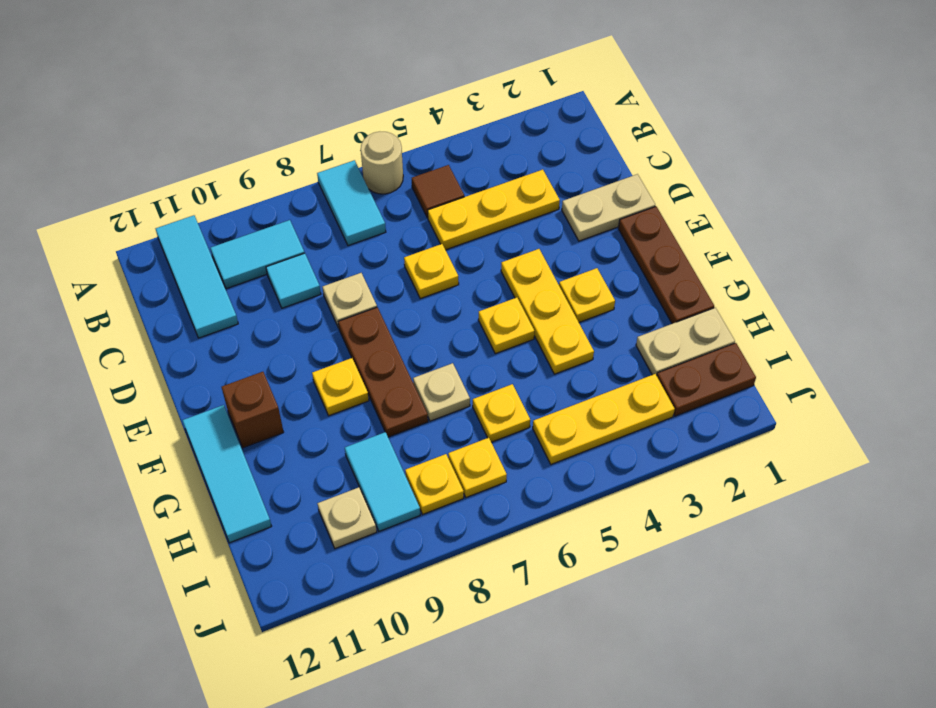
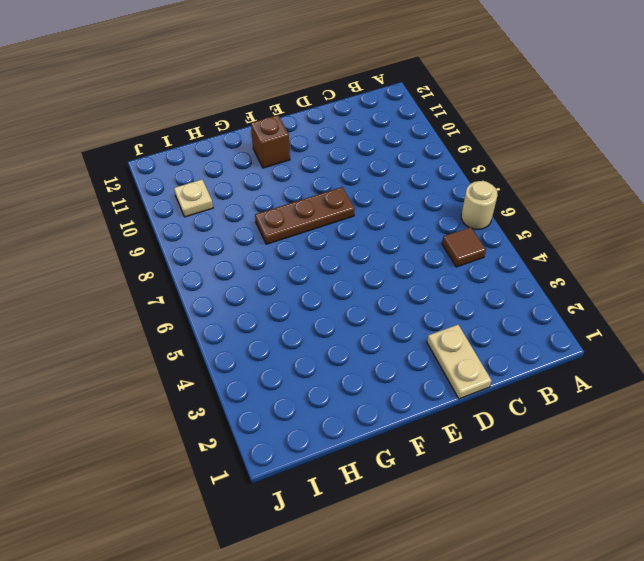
none -> cyan tile A7:B7 level 1
none -> cyan tile A11:C11 level 1
none -> cyan tile B9:B10 level 1

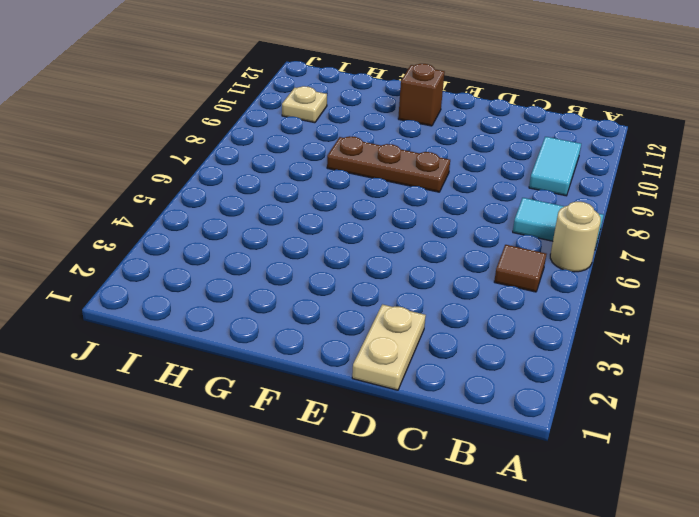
none -> cyan tile A11:C11 level 1
none -> yellow plate C3:C5 level 1
none -> cyan tile C9 level 1

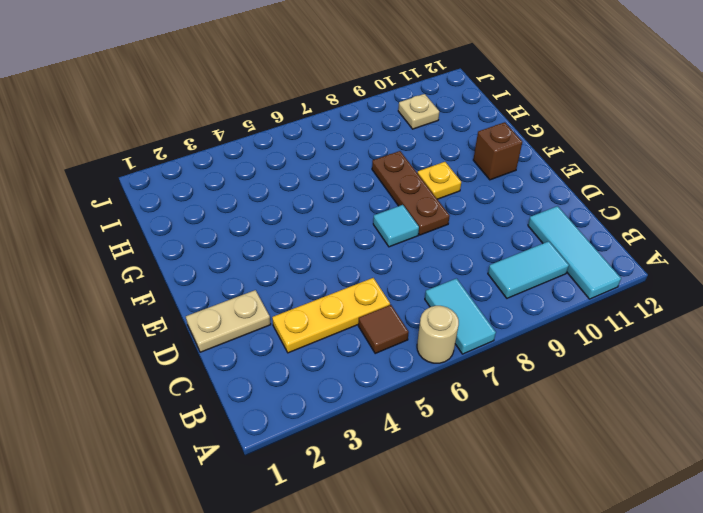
cyan tile E7 level 1 -> cyan tile C9 level 1
none -> yellow plate D6 level 1
none -> tan plate D8 level 1
none -> brown plate E1:G1 level 1

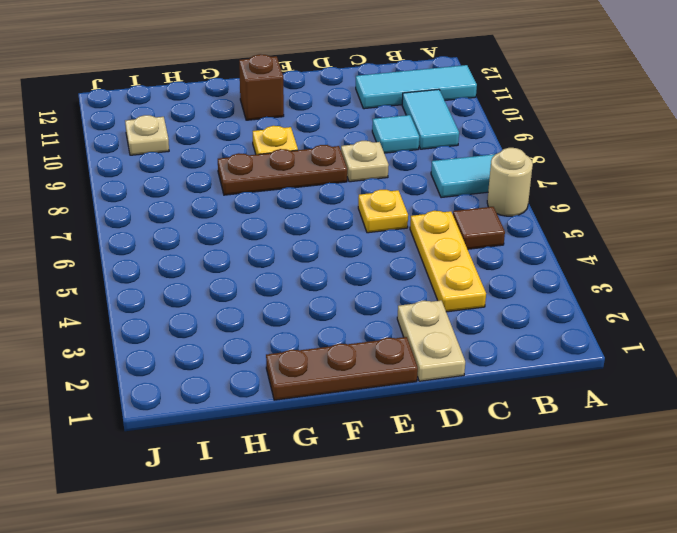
none -> yellow plate E4:G4 level 1
none -> yellow plate F3 level 1
none -> yellow plate F5 level 1

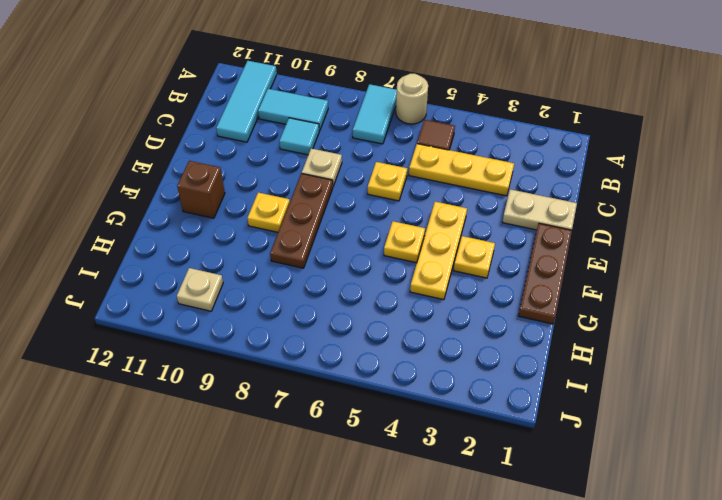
none -> cyan tile F12:H12 level 1
none -> tan plate G7 level 1
none -> tan plate H1:H2 level 1

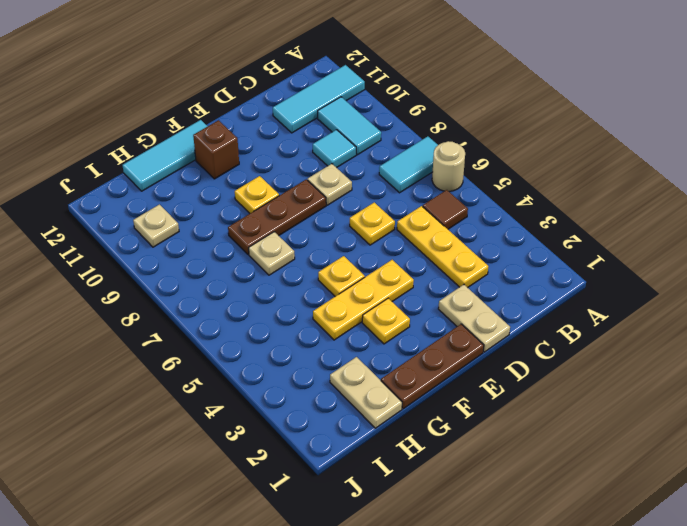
none -> yellow plate H6 level 1
none -> cyan tile H9:I9 level 1
none -> brown plate I1:I2 level 1

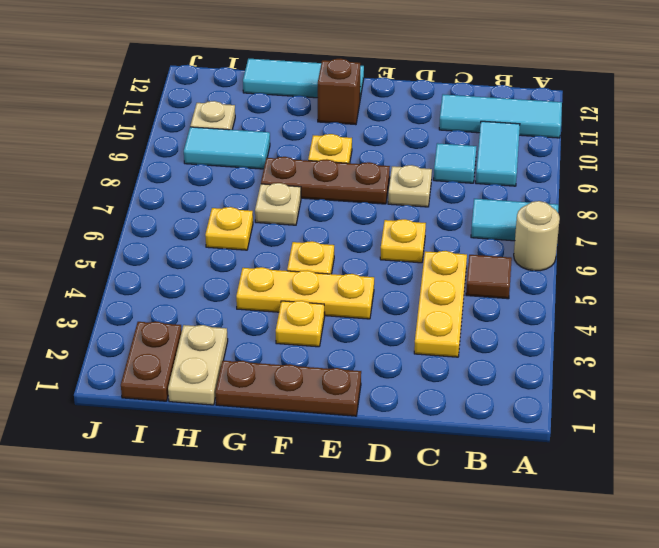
none -> tan plate D1:D2 level 1
none -> yellow plate I3:I5 level 1
none -> yellow plate I7 level 1

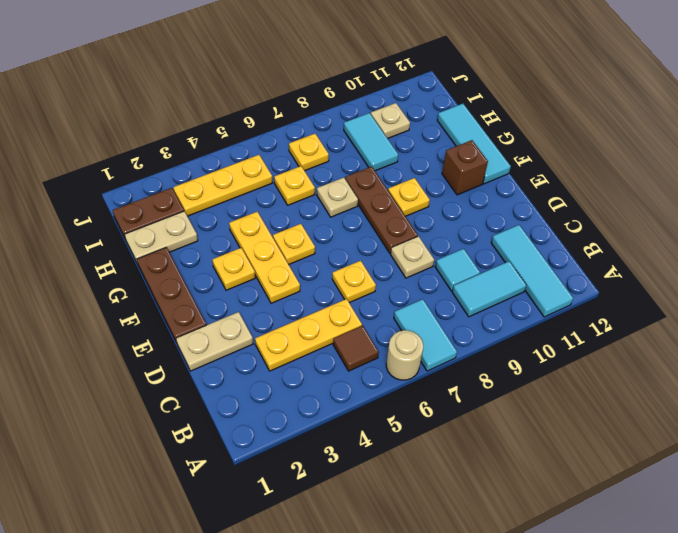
none -> yellow plate I8 level 1

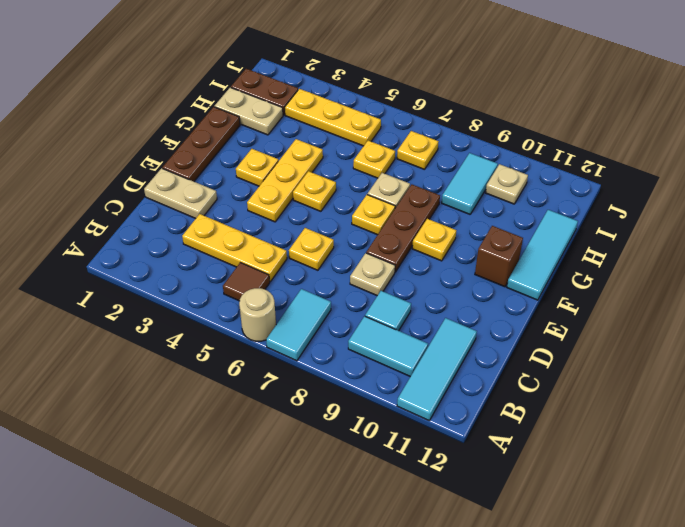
yellow plate F7 level 1 -> yellow plate I8 level 1

